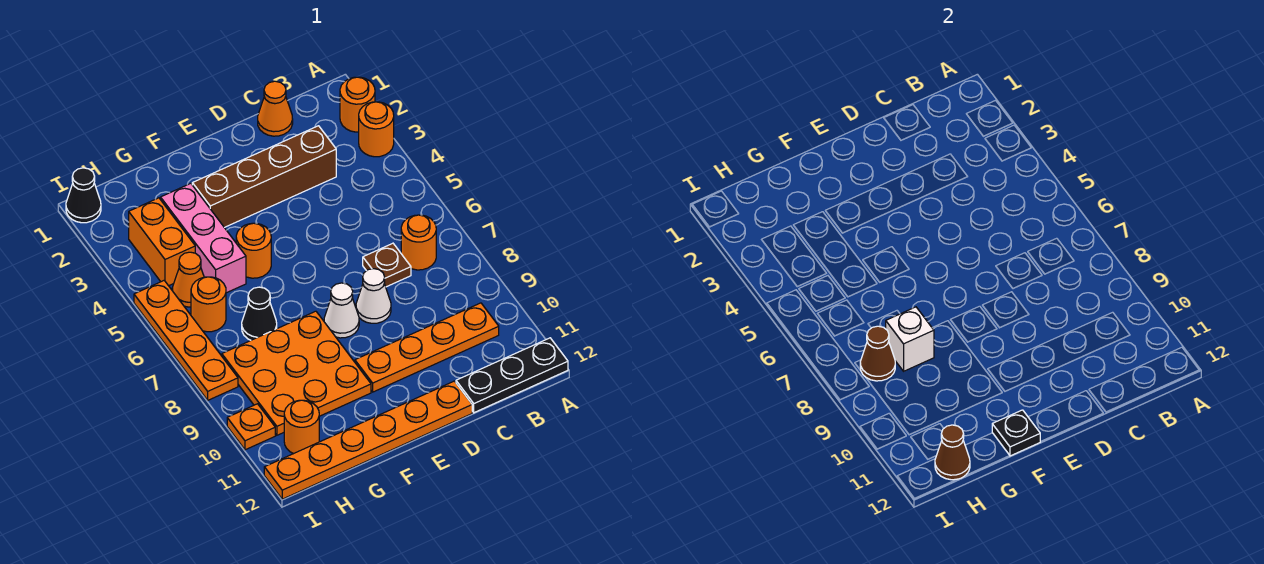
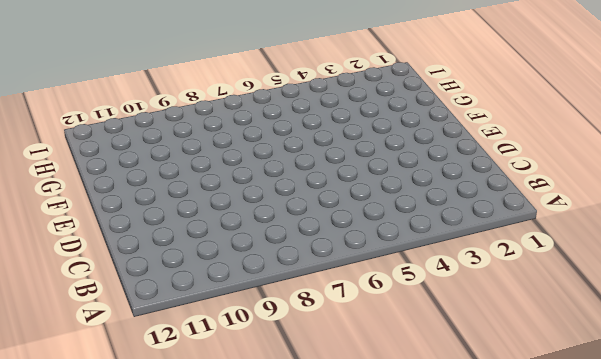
none -> orange round brick A2 level 1
none -> orange round brick A3 level 1
none -> black plate A12:C12 level 1

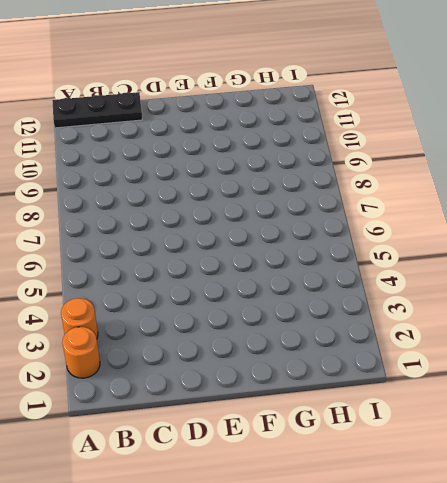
none -> orange round brick B7 level 1
none -> orange plate B10:E10 level 1
none -> orange cone C1 level 1

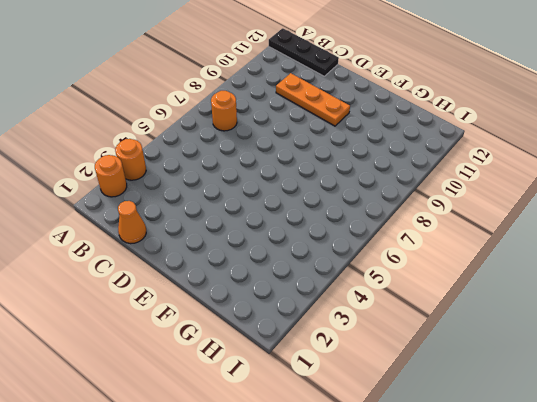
orange plate C10:E10 level 1 -> orange plate B10:E10 level 1
none -> brown brick C3:F3 level 1
none -> brown plate C7 level 1
none -> white cone D8 level 1

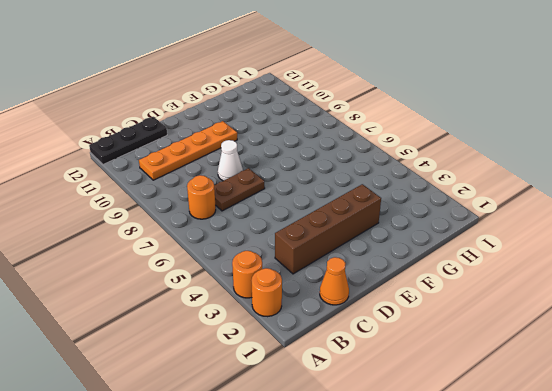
brown plate C7:D7 level 1 -> brown plate C7 level 1
none -> orange plate D12:I12 level 1
none -> white cone E8 level 1
none -> orange round brick F5 level 1

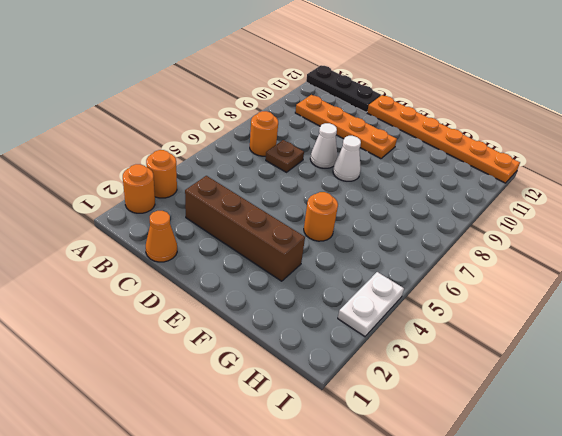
white plate I3:I4 level 1 -> none
none -> orange plate F8:H10 level 1
none -> pink brick G3:G5 level 1
none -> black cone G7 level 1

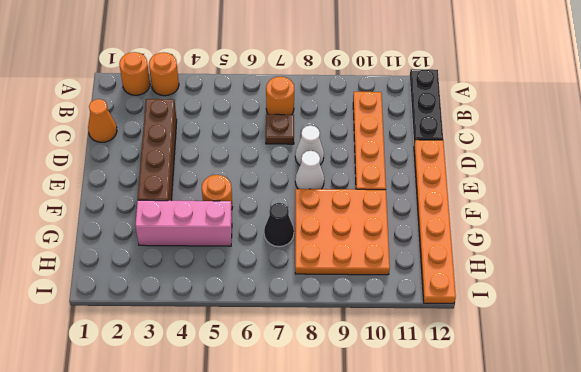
none -> orange brick H3:H4 level 1
none -> orange cone H5 level 1
none -> orange round brick H6 level 1

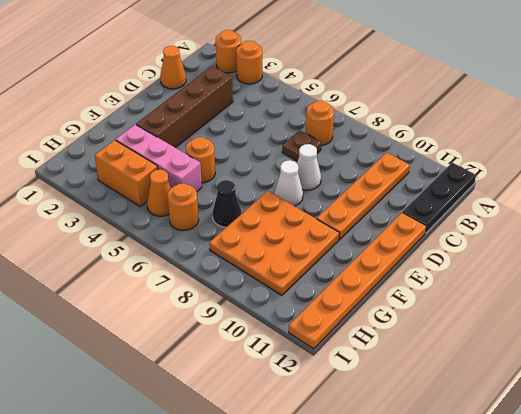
none -> orange round brick H11 level 1
none -> black cone I1 level 1
none -> orange plate I5:I8 level 1

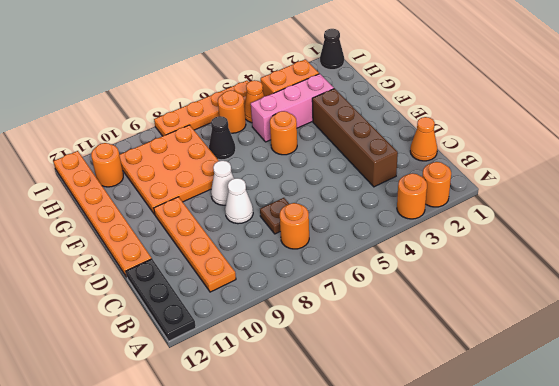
none -> orange plate I10 level 1
none -> black plate F12 level 2
none -> white brick G8 level 2

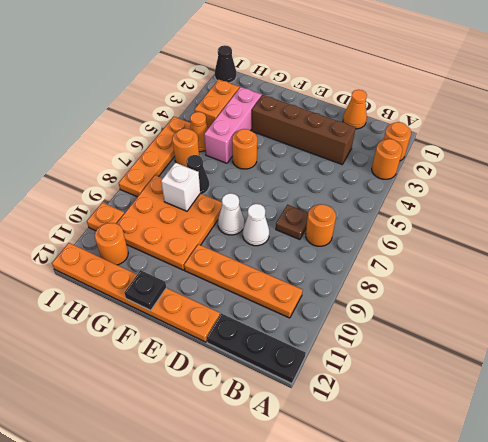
none -> brown cone H8 level 2
none -> brown cone H12 level 2

